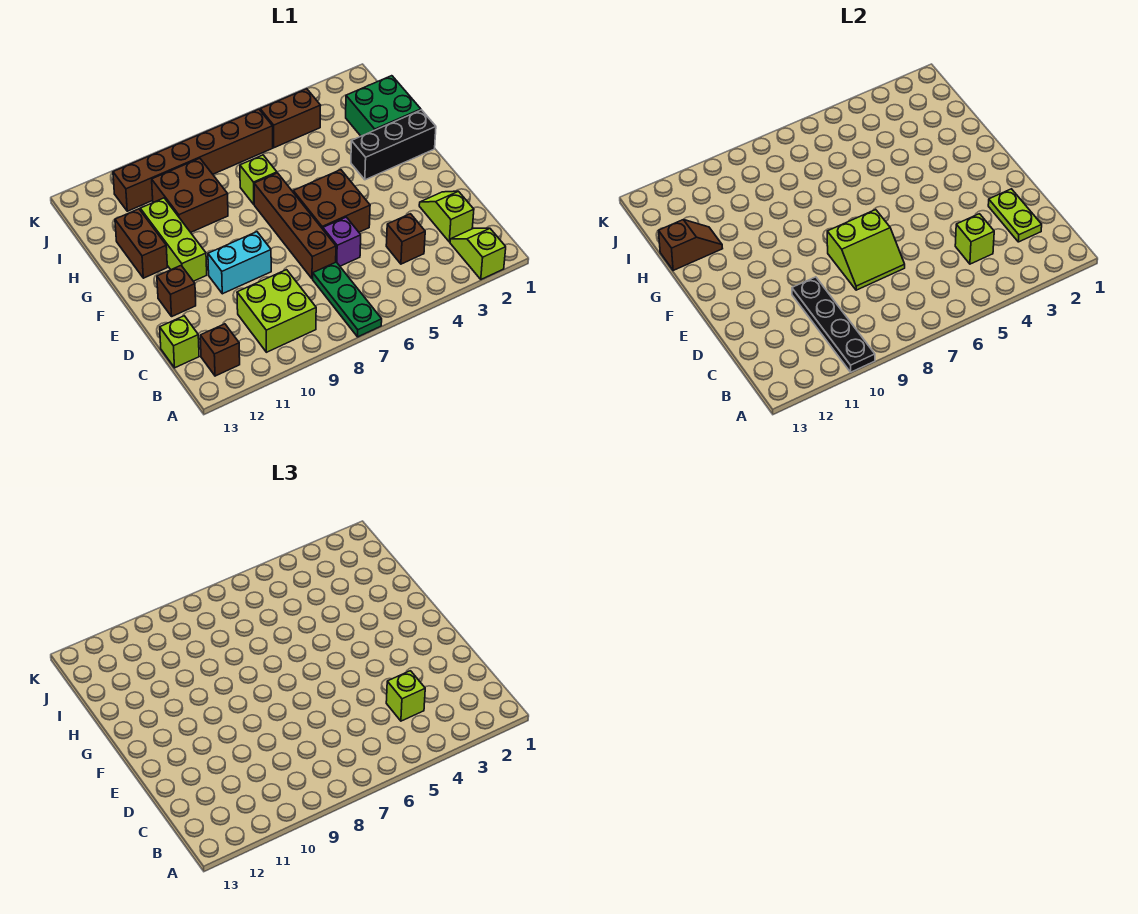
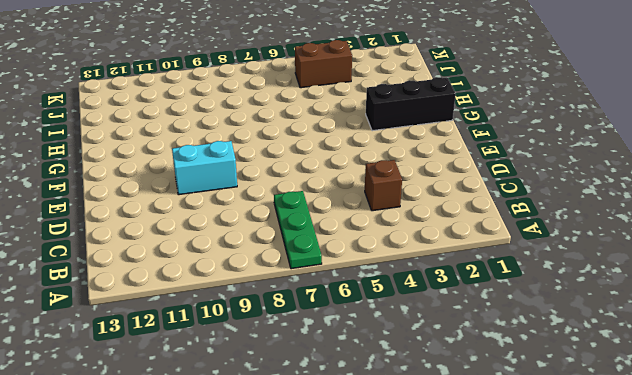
none -> lime slope A2:B2 level 1 top A
none -> lime brick B9:C10 level 1
none -> brown brick B12 level 1

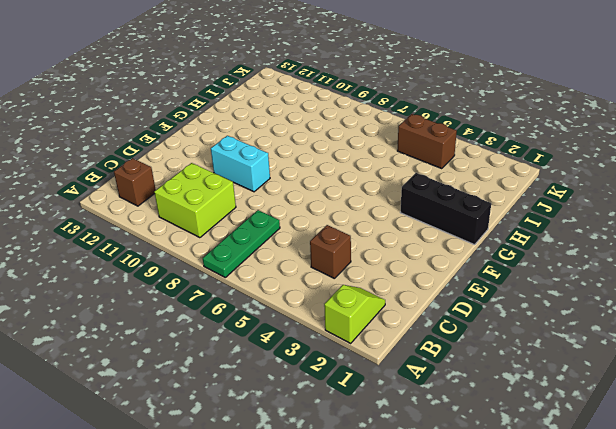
none -> lime slope C2:D2 level 1 top C
none -> lime brick C13 level 1
none -> purple brick D6 level 1

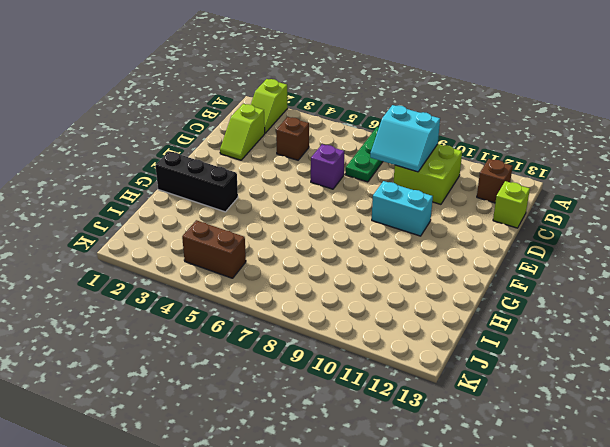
cyan slope B8:C9 level 2 top B -> none
none -> brown brick D7:G7 level 1
none -> brown brick E5:F6 level 1
none -> brown brick E12 level 1

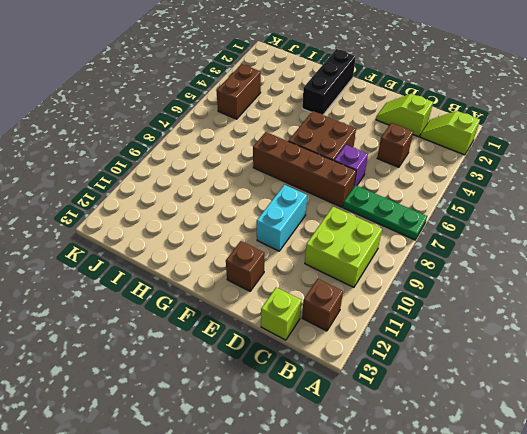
none -> lime brick F11:H11 level 1
none -> brown brick G12:H12 level 1
none -> green brick H1:I2 level 1

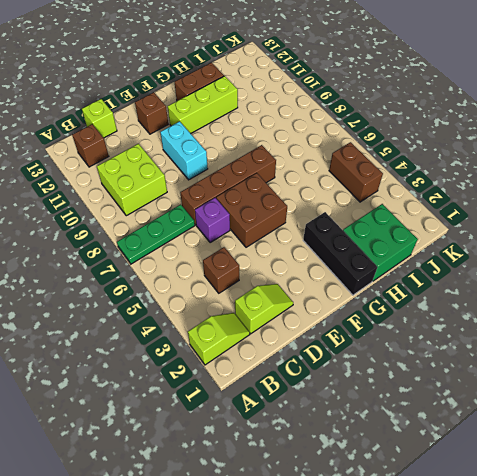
none -> lime brick H7 level 1
none -> brown brick H9:I10 level 1
none -> brown brick J6:J11 level 1

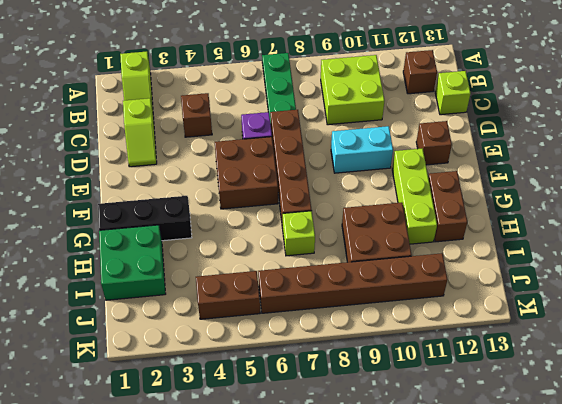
none -> black plate A10:D10 level 2
none -> lime plate C2:D2 level 2
none -> lime brick C4 level 2

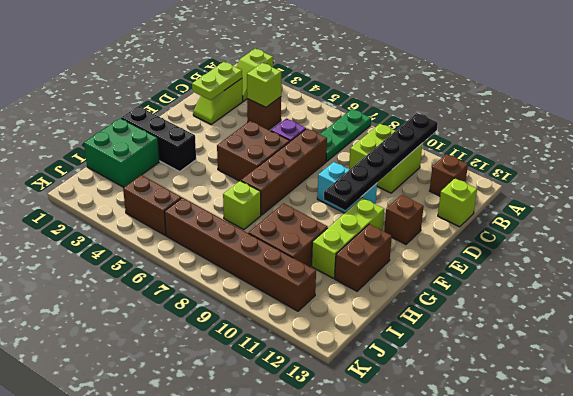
black plate A10:F10 level 2 -> black plate A10:D10 level 2
none -> lime slope D7:E8 level 2 top E
none -> brown slope H12:H13 level 2 top 13
none -> lime brick C4 level 3

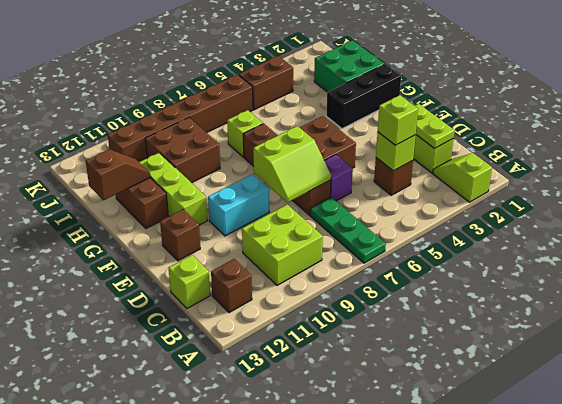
none -> black plate A10:D10 level 2

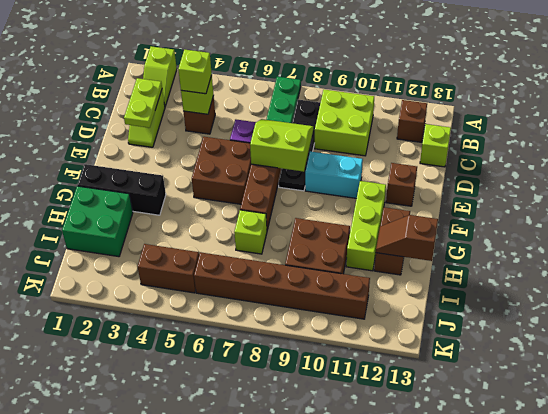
black plate B8:E8 level 1 -> black plate A10:D10 level 2

